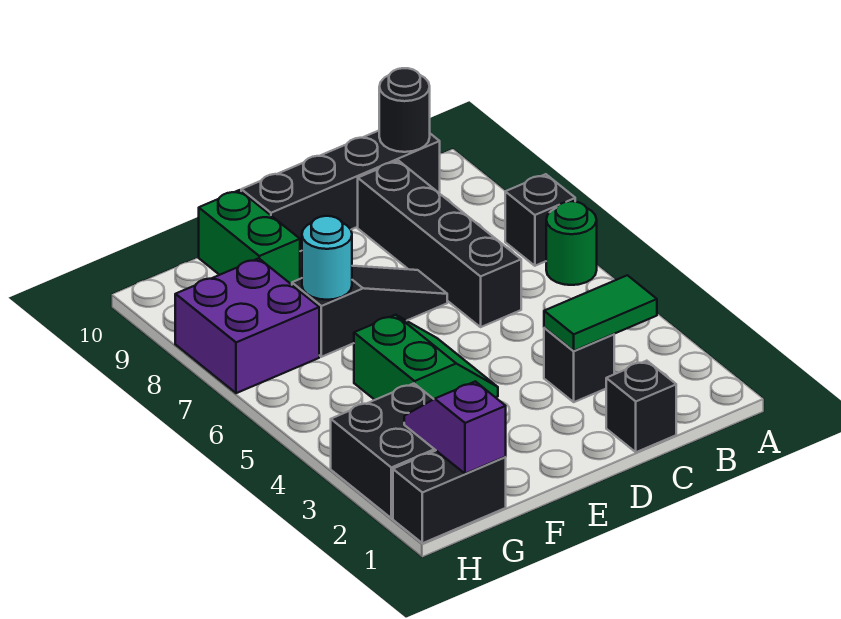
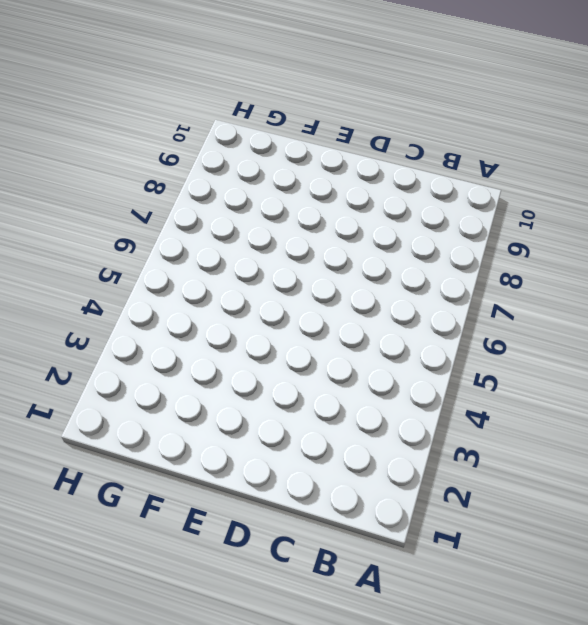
none -> green round brick A6 level 1
none -> black brick A7 level 1
none -> black brick B10:E10 level 1

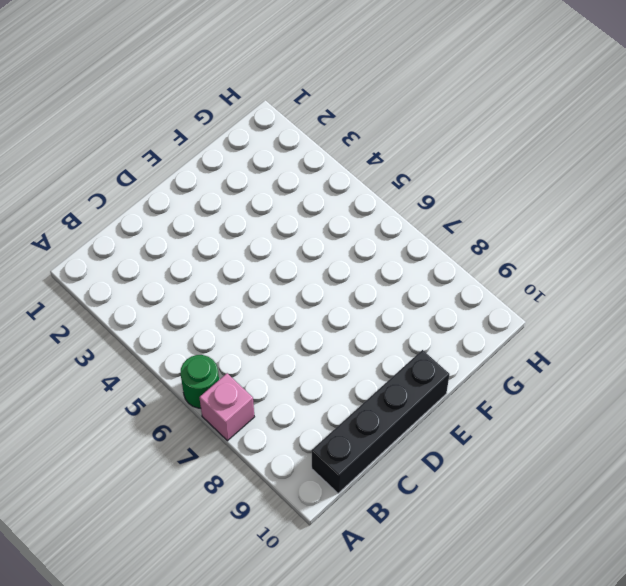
pink brick A7 level 1 -> black brick A7 level 1
none -> black brick C1 level 1
none -> black brick C3 level 1
none -> black brick C6:C9 level 1

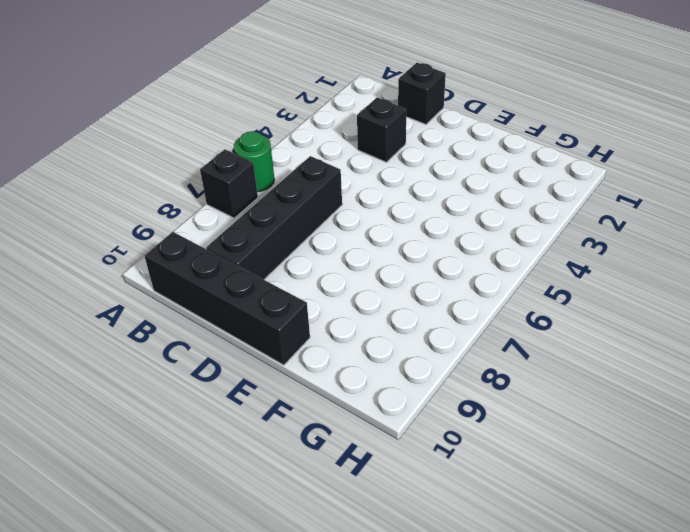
none -> black slope D7:F7 level 1 top F
none -> green slope E4:F5 level 1 top F
none -> green brick F9:F10 level 1

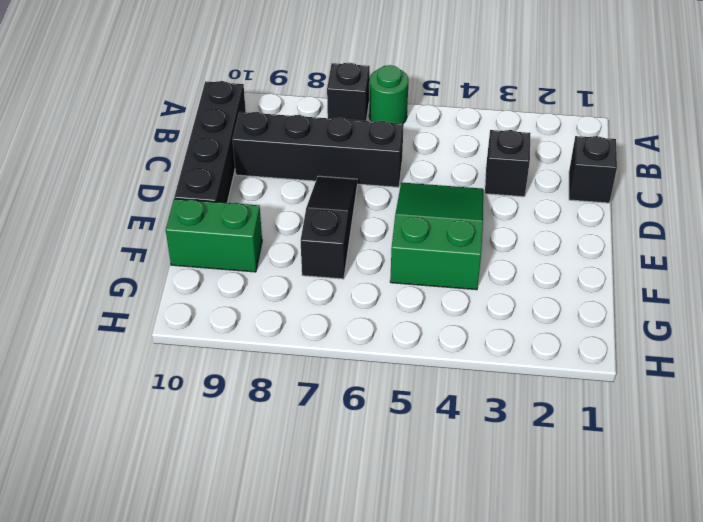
green slope D4:F5 level 1 top F -> green slope E4:F5 level 1 top F
none -> black brick G1:H1 level 1
none -> black brick G2:H3 level 1
none -> purple brick G7:H8 level 1

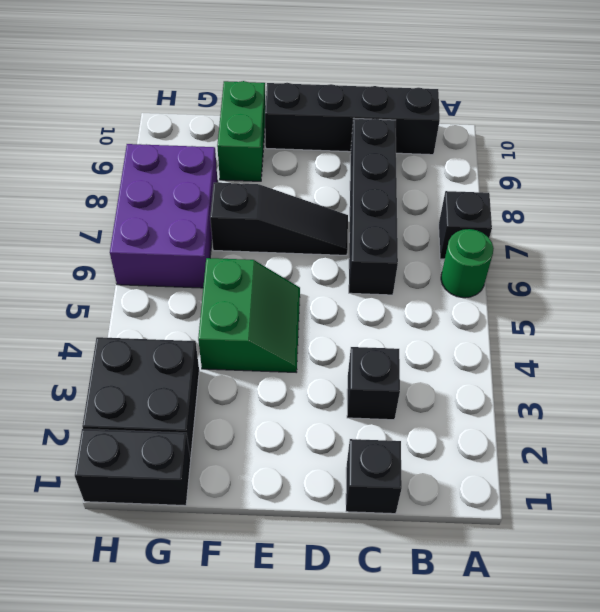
purple brick G6:H8 level 1 -> purple brick G7:H8 level 1
none -> green tile B3:C3 level 2
none -> black round brick B10 level 2
none -> cyan round brick F7 level 2

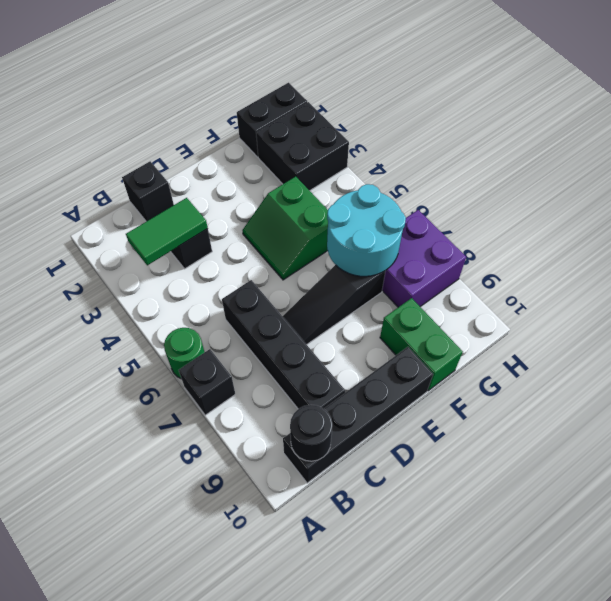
cyan round brick F6:G7 level 2 -> cyan round brick F7 level 2
none -> purple slope G1:G2 level 2 top 1

